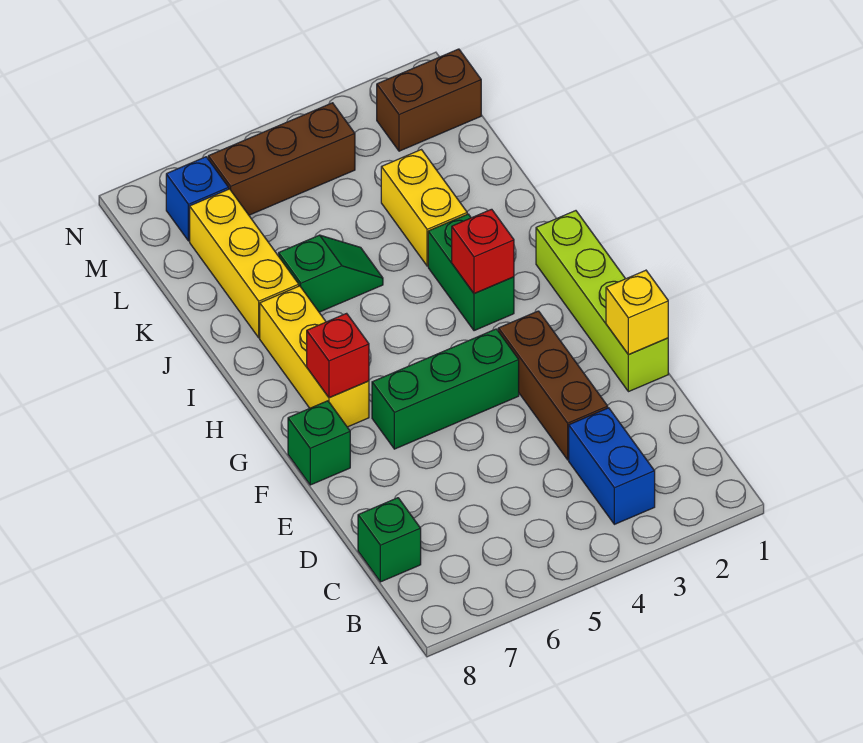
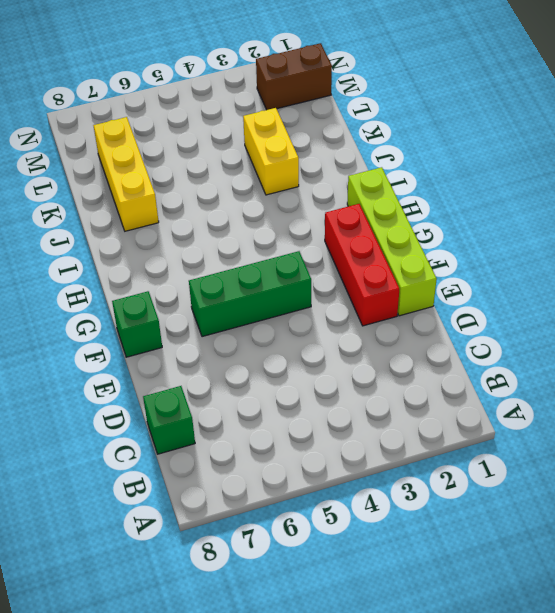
red brick E2:G2 level 1 -> none
none -> blue brick B3:C3 level 1
none -> brown brick D3:F3 level 1
none -> yellow brick G7:I7 level 1

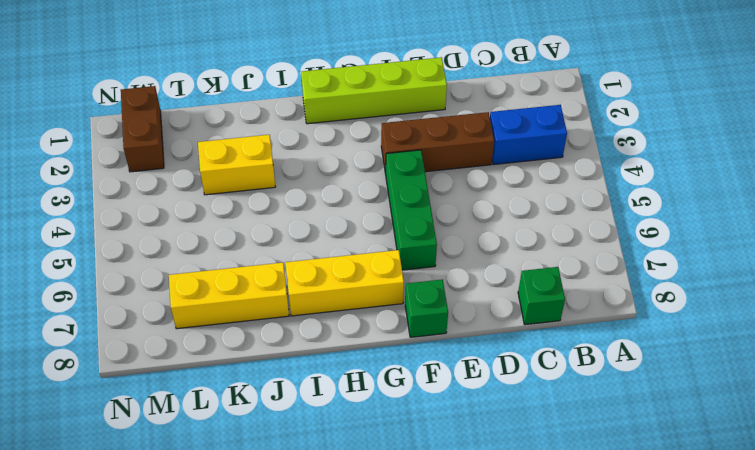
none -> green brick H3:I3 level 1
none -> green slope J5:J6 level 1 top 6
none -> brown brick M4:M6 level 1

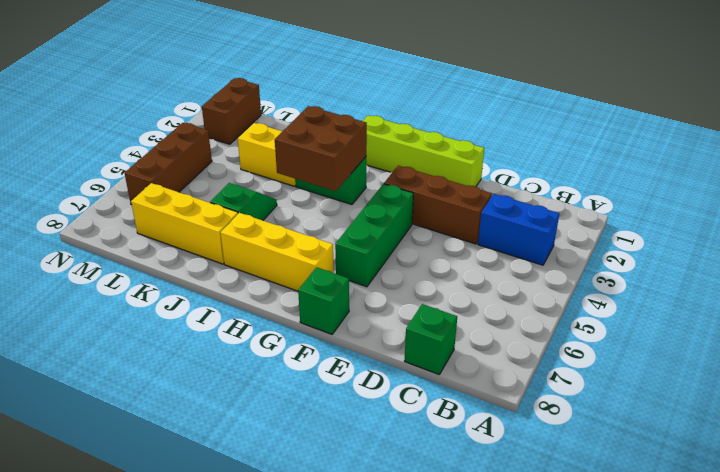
brown brick H3:I4 level 2 -> red brick H3 level 2
none -> blue brick M7 level 1
none -> yellow brick E1 level 2
none -> red brick G7 level 2

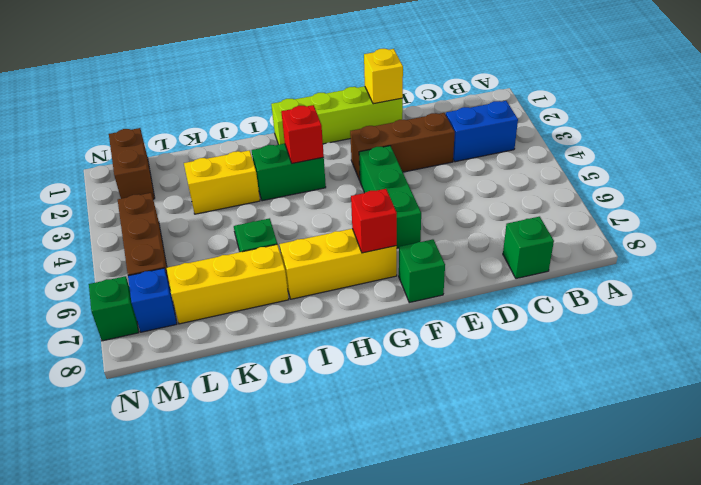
green brick N7 level 1 -> none

